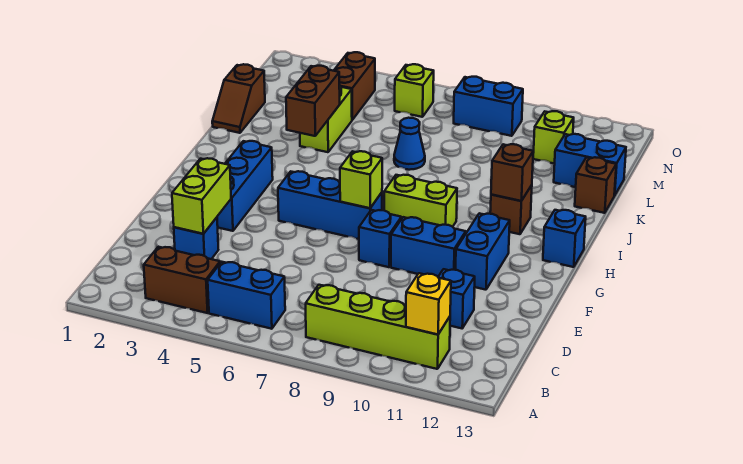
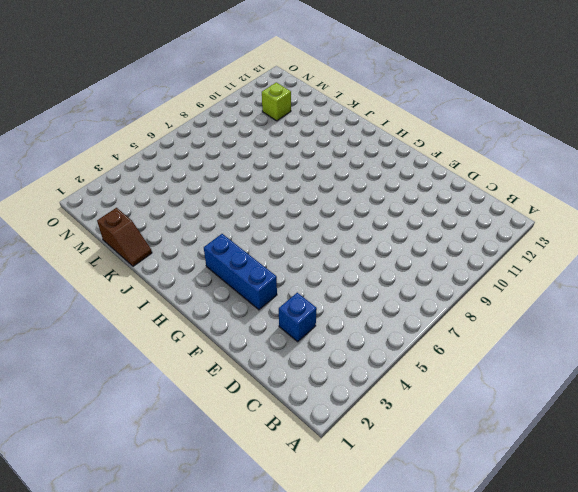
none -> brown brick B3:B4 level 1
none -> blue brick B5:B6 level 1
none -> lime brick B8:B11 level 1

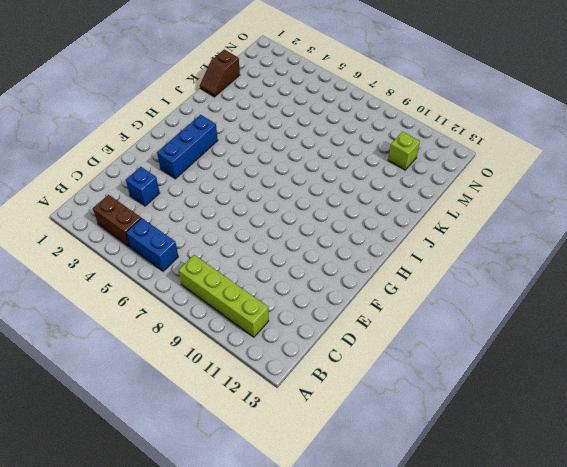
none -> blue brick D11 level 1
none -> blue brick F8 level 1
none -> blue brick F9:F10 level 1

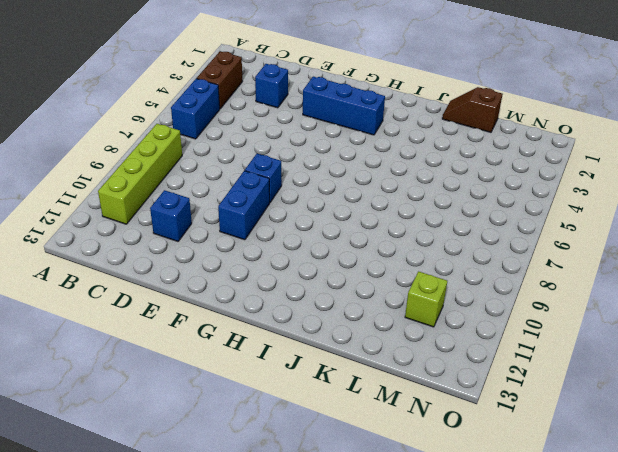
none -> blue brick F11:G11 level 1
none -> blue brick G5:G7 level 1
none -> lime brick H8:H9 level 1

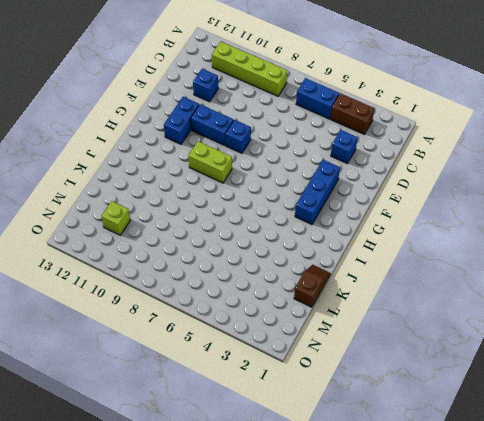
none -> blue brick G5:G7 level 1
none -> blue brick H13 level 1
none -> brown brick I11 level 1

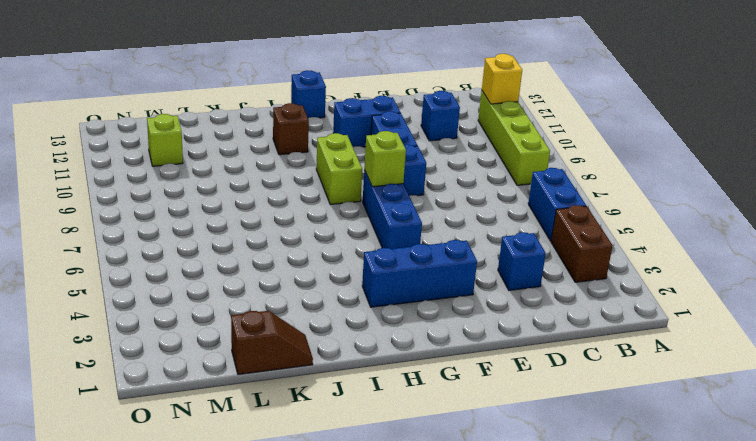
none -> lime brick K4:L4 level 1
none -> blue cone K7 level 1
none -> brown brick K13 level 1

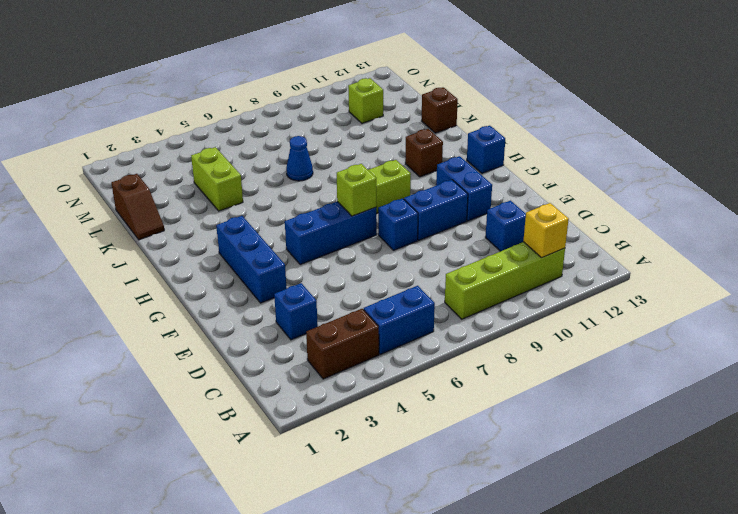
none -> blue brick L12:L13 level 1
none -> brown brick M4:N4 level 1
none -> lime brick N6 level 1

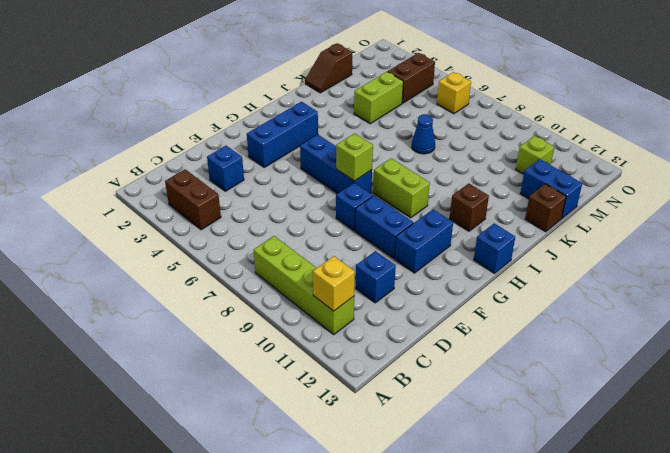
yellow brick N6 level 1 -> lime brick N6 level 1
none -> blue brick B5:B6 level 1
none -> blue brick N8:N9 level 1
none -> lime brick D3:E3 level 2

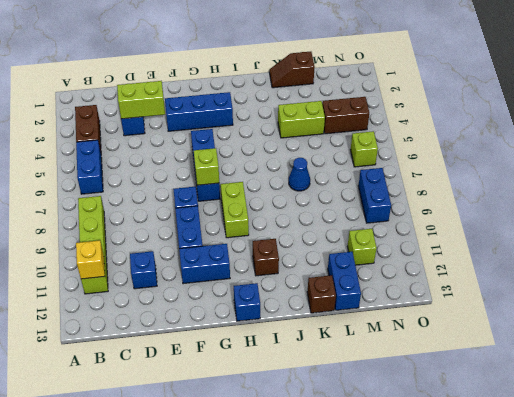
none -> brown brick I11 level 2
none -> brown brick J4:K4 level 2

